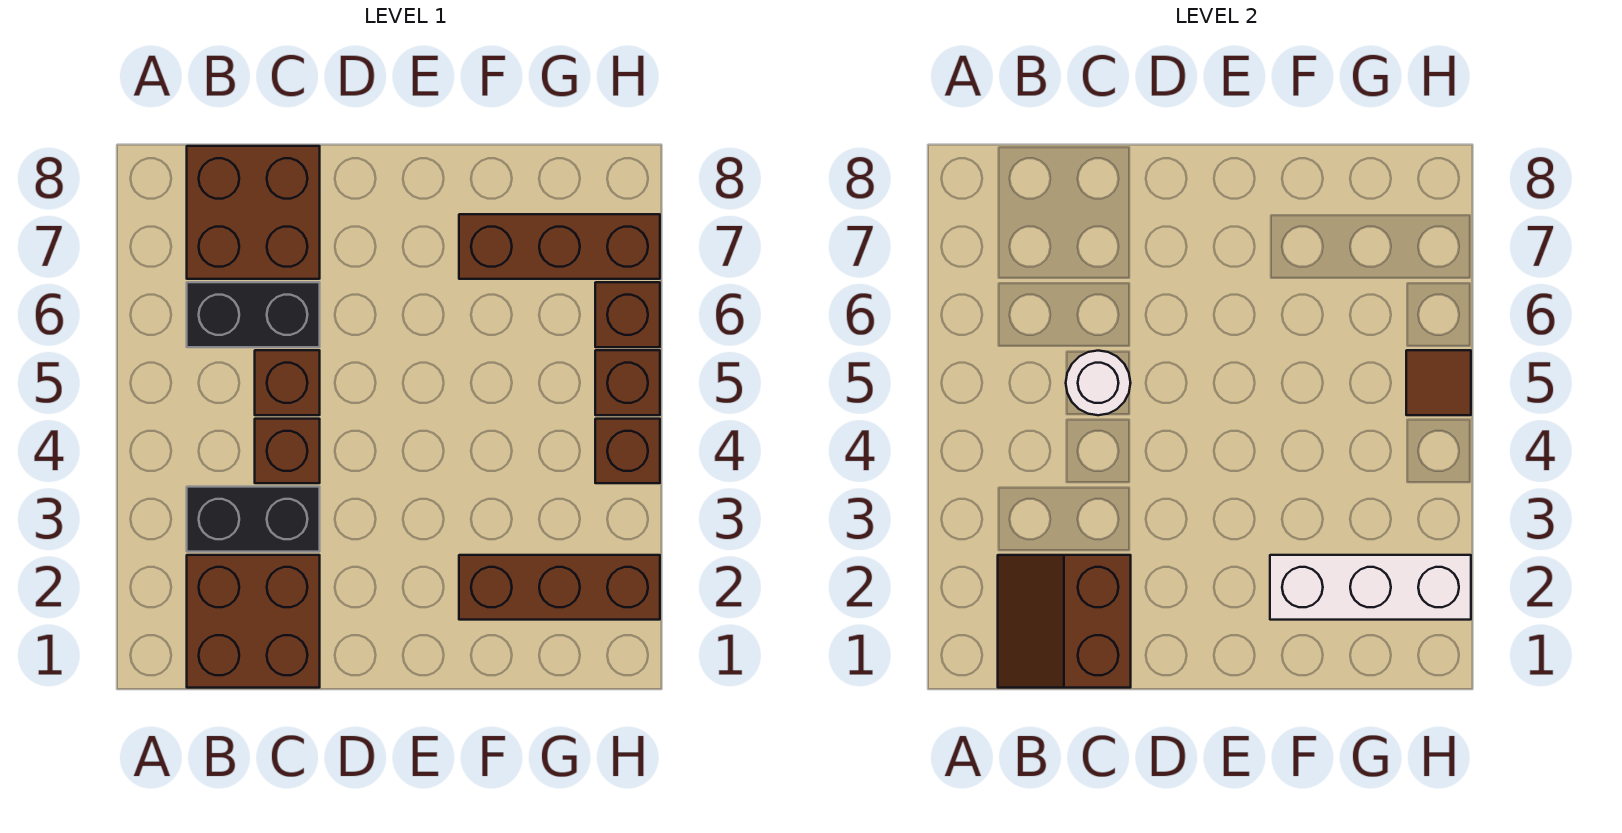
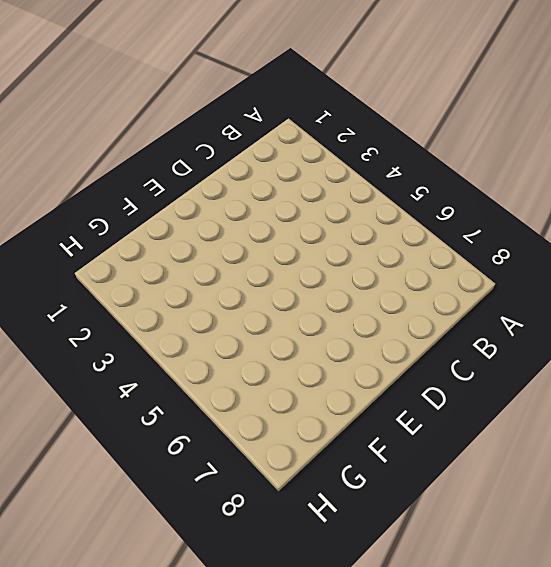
none -> brown brick B1:C2 level 1
none -> black brick B3:C3 level 1
none -> black brick B6:C6 level 1

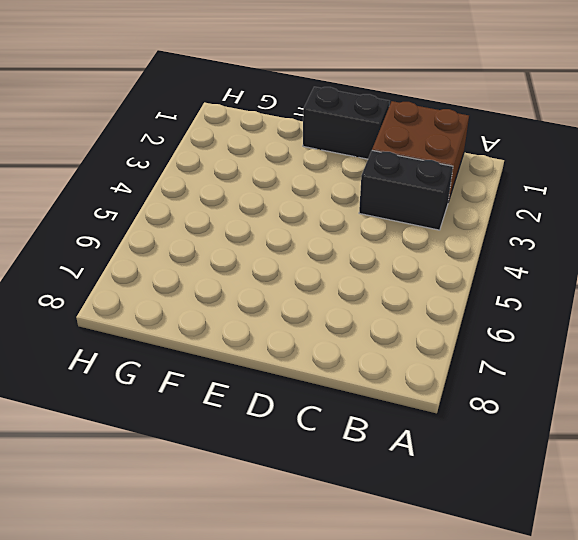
black brick D1:E1 level 1 -> black brick B6:C6 level 1
none -> brown brick B7:C8 level 1
none -> brown brick C4 level 1
none -> brown brick C5 level 1

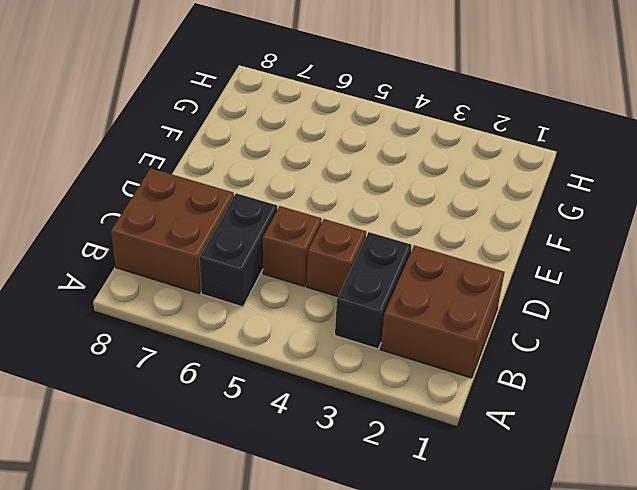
none -> brown brick F2:H2 level 1
none -> brown brick F7:H7 level 1
none -> brown brick H4 level 1

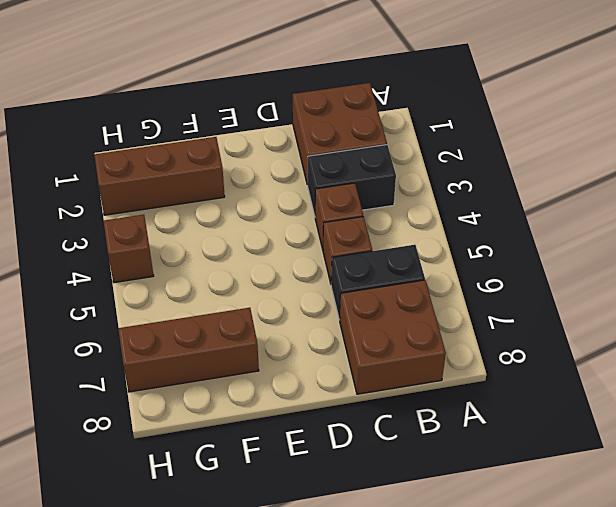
none -> brown brick H5 level 1
none -> brown brick H6 level 1
none -> brown slope B1:C2 level 2 top C

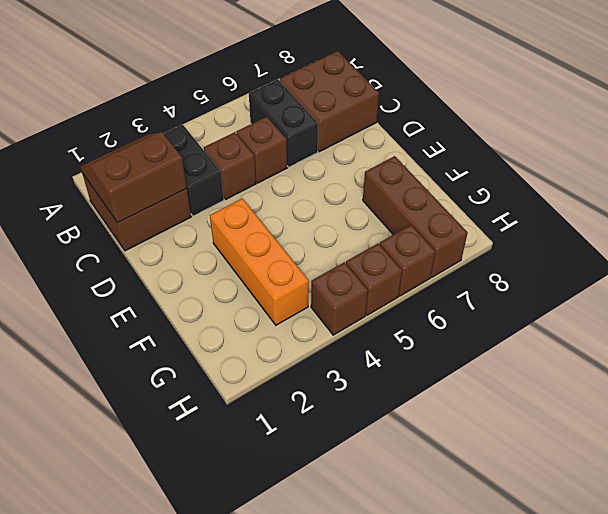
orange brick E3:G3 level 1 -> none
none -> brown brick F2:H2 level 1
none -> white round brick C5 level 2
none -> white brick F2:H2 level 2

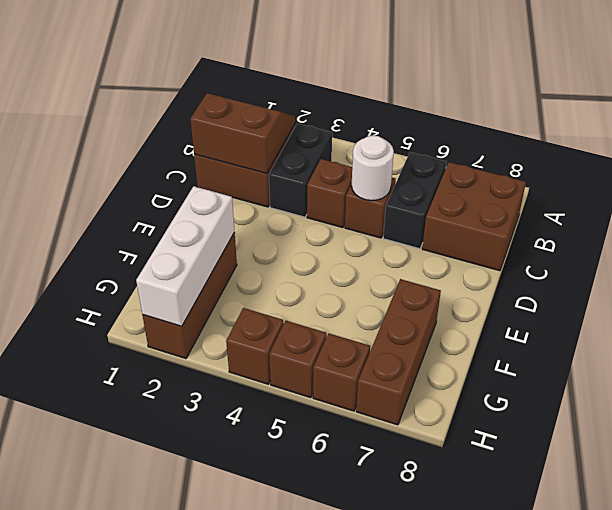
none -> brown tile H5 level 2

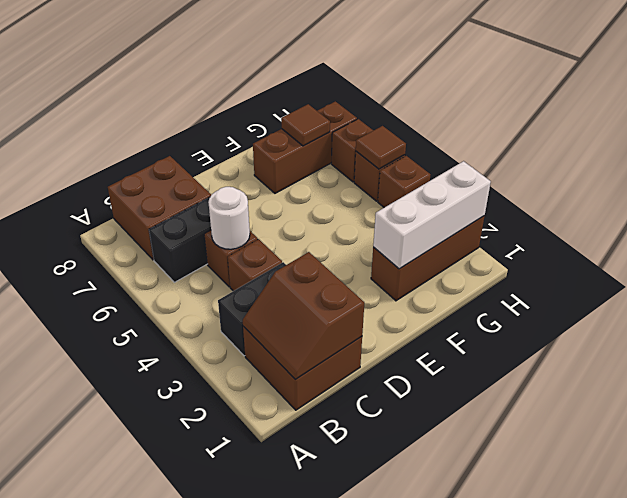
brown tile G7 level 2 -> none

